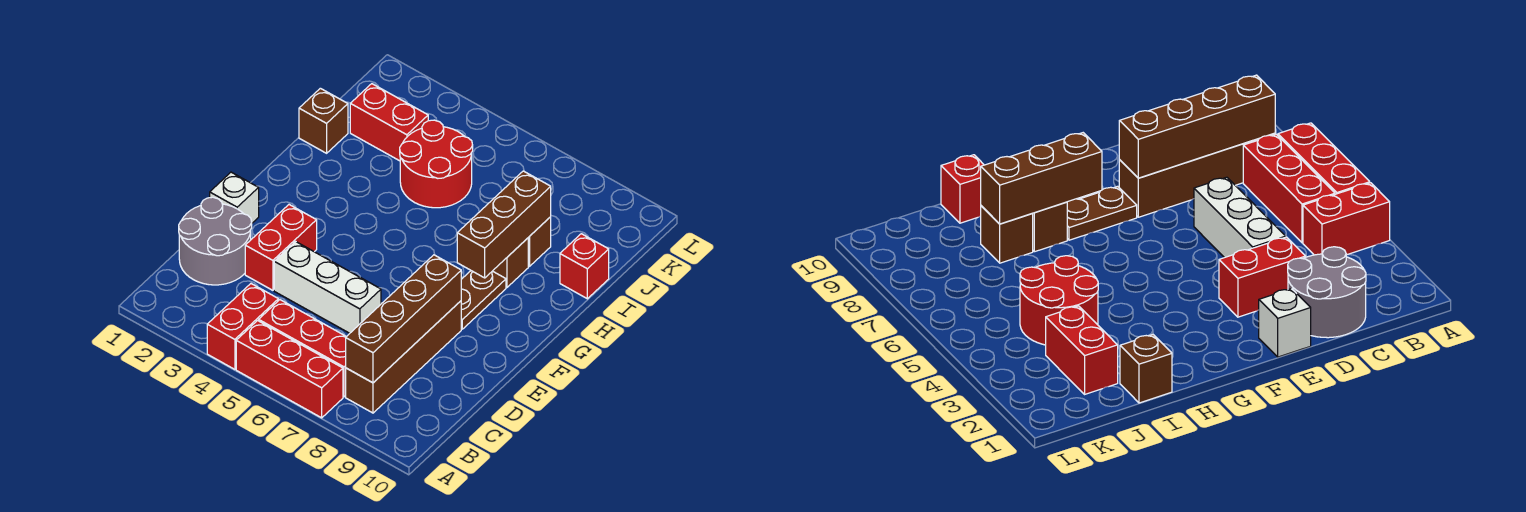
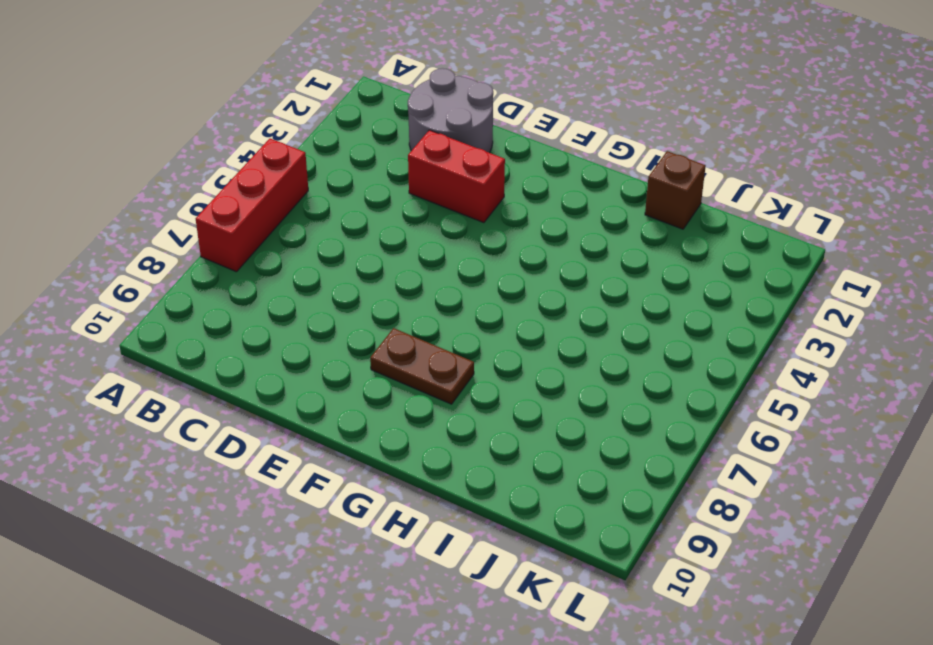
none -> red brick A4:B4 level 1
none -> red brick B5:B7 level 1
none -> brown brick B8:E8 level 1

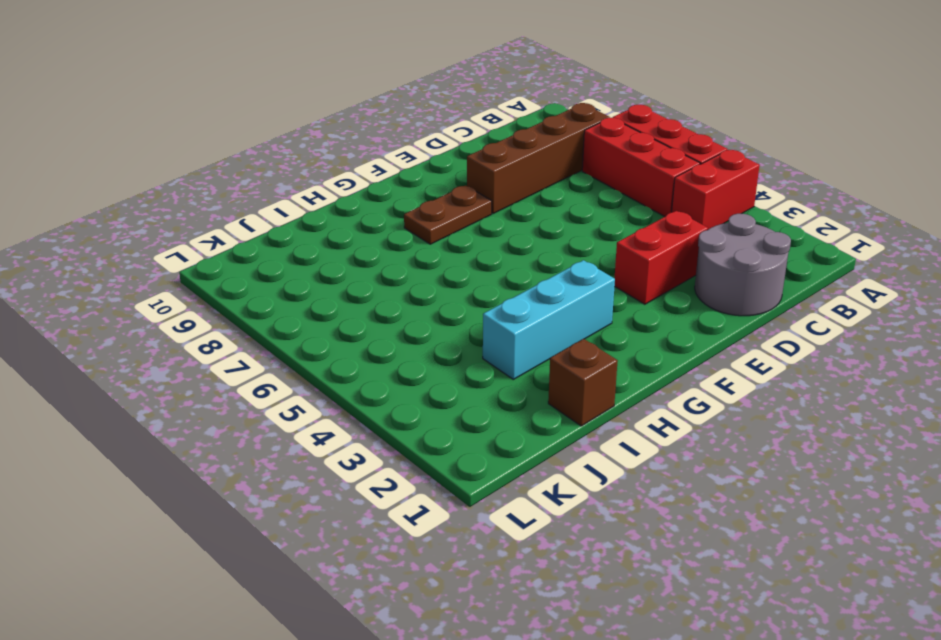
cyan brick G3:I3 level 1 -> none
none -> white brick D4:D6 level 1
none -> white brick E1 level 1
none -> brown brick H8 level 1

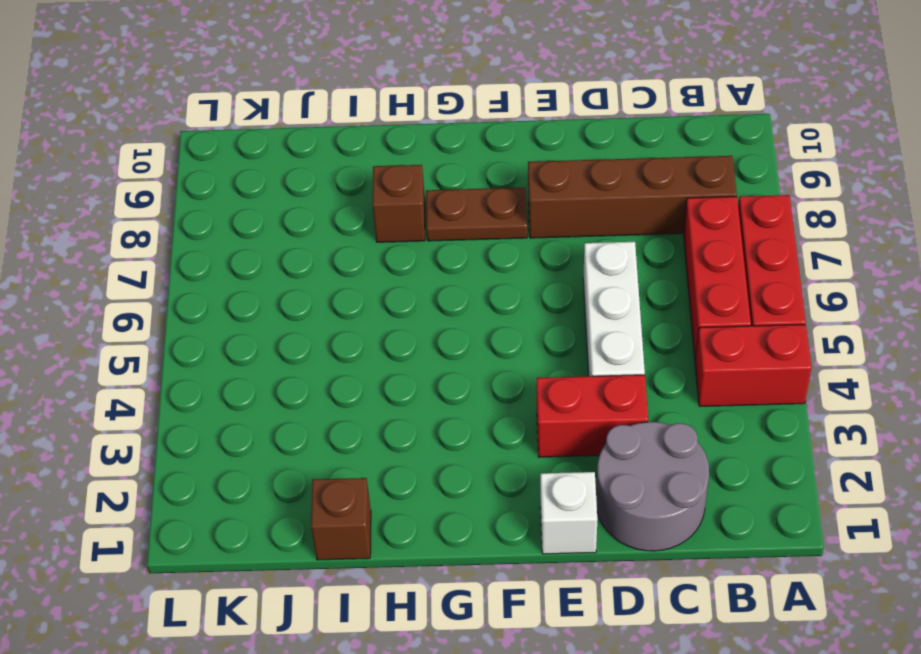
none -> red round brick I4:J5 level 1
none -> brown brick I8 level 1
none -> red brick I10 level 1

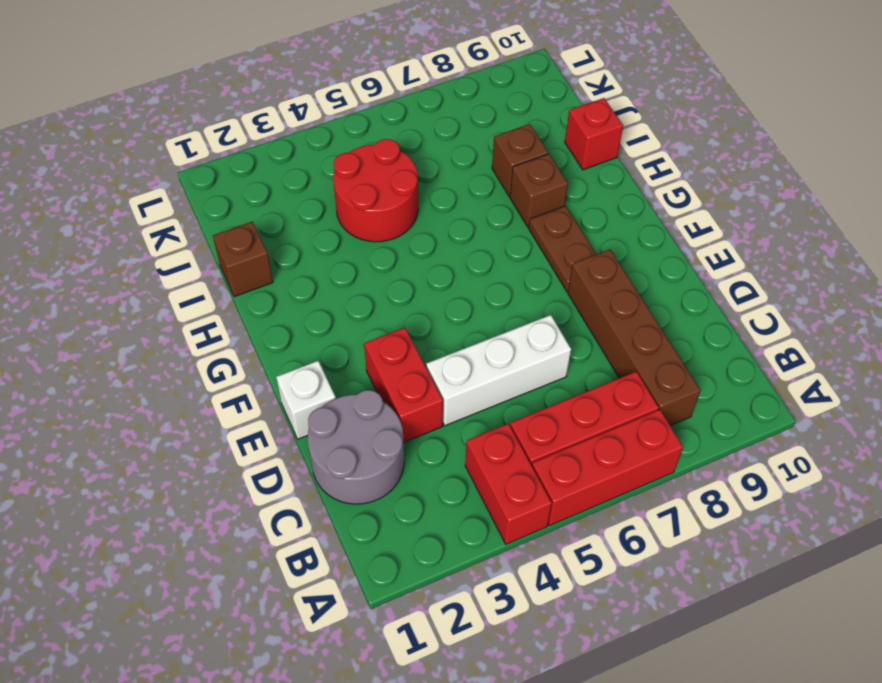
none -> red brick J2:J3 level 1
none -> brown brick B8:E8 level 2
none -> brown brick G8:I8 level 2

